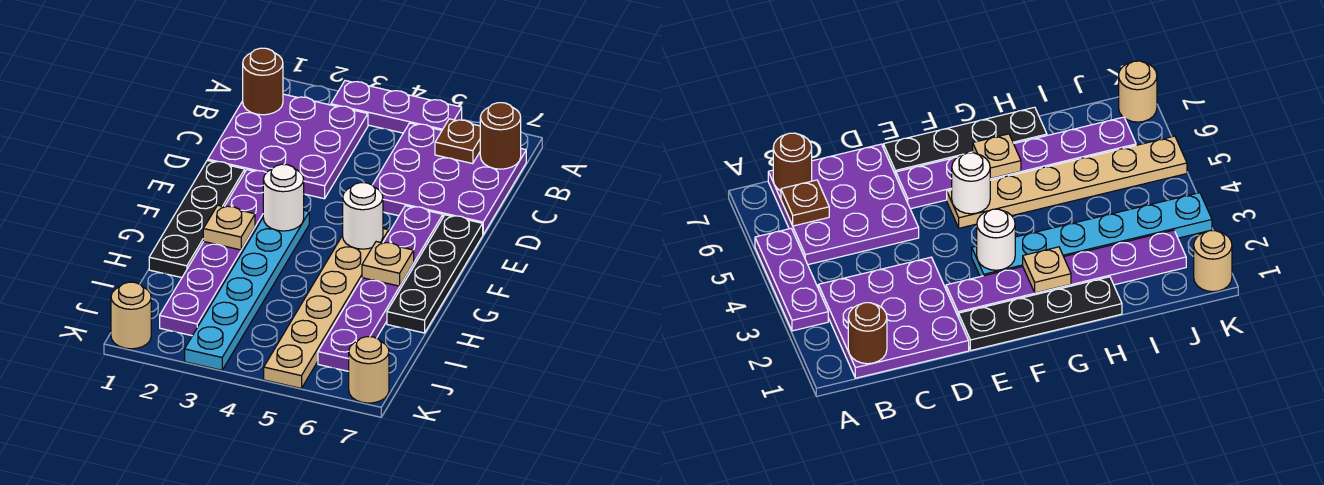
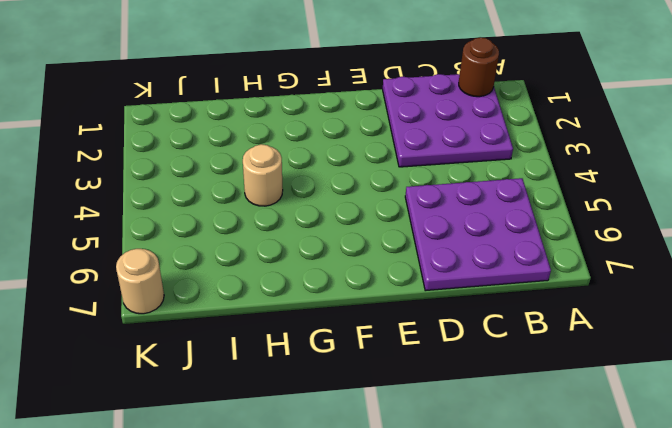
tan round brick H4 level 1 -> tan round brick K1 level 1
none -> purple plate A3:A5 level 1
none -> black plate E1:H1 level 1
none -> purple plate E2:J2 level 1

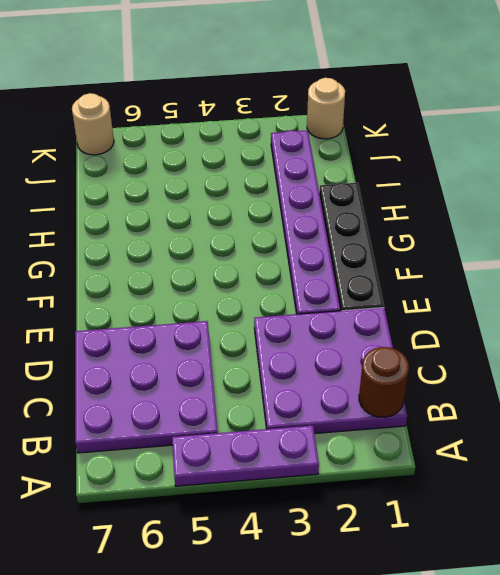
none -> purple plate E6:J6 level 1
none -> black plate E7:H7 level 1
none -> cyan plate F3:K3 level 1

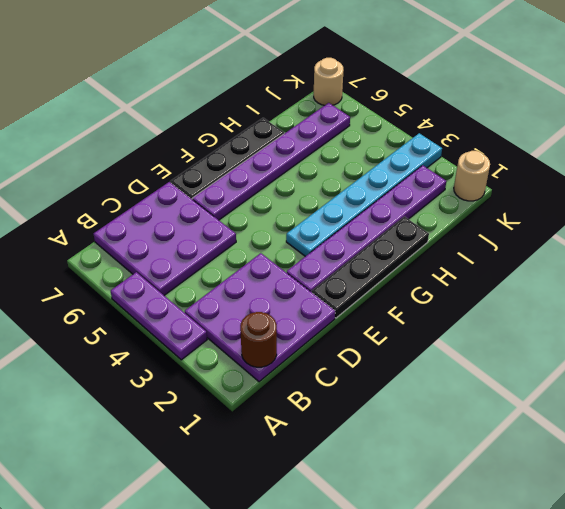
none -> tan plate F5:K5 level 1
none -> brown plate B6 level 2
none -> brown round brick B7 level 2

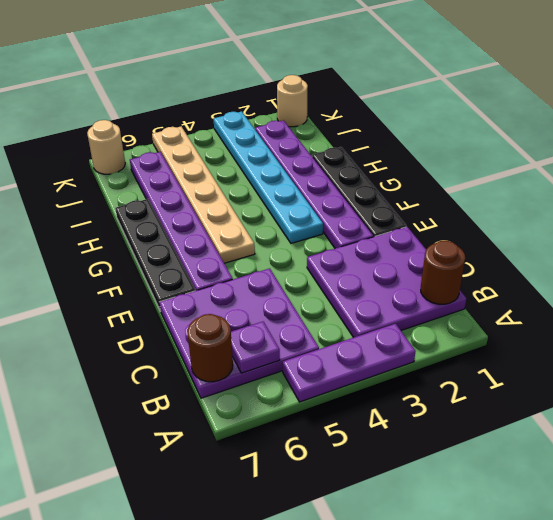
purple plate B6 level 2 -> brown plate B6 level 2
none -> white round brick F3 level 2
none -> white round brick F5 level 2
none -> tan plate G2 level 2

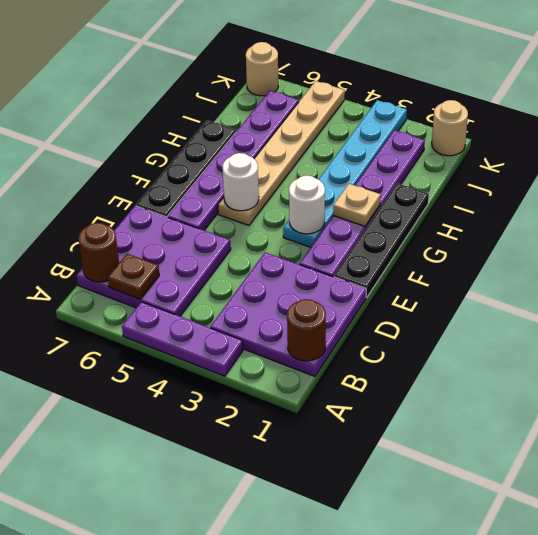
none -> tan plate G6 level 2

